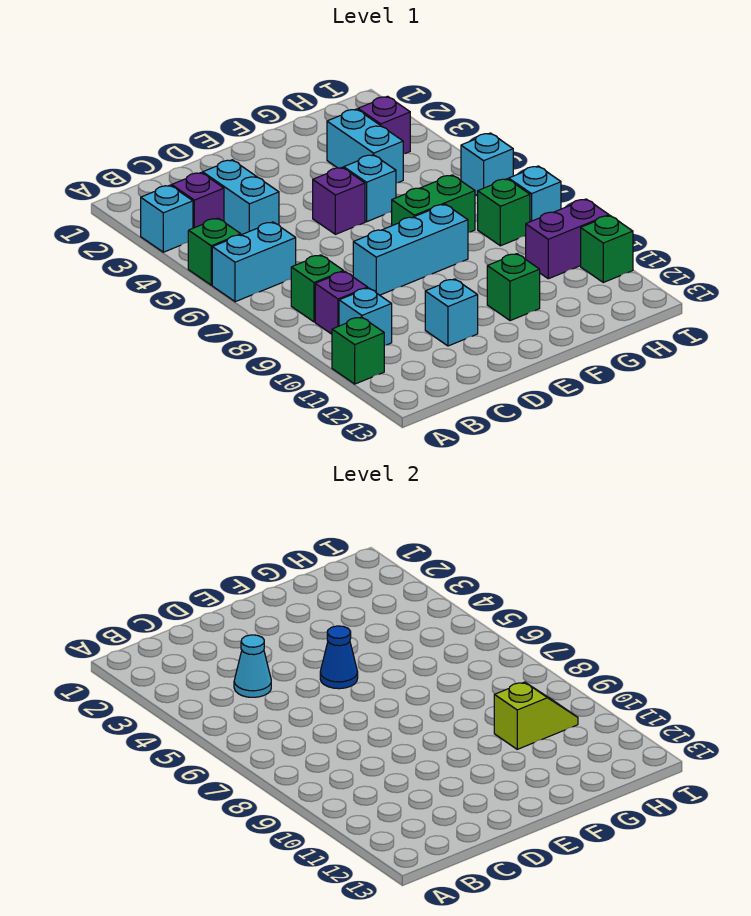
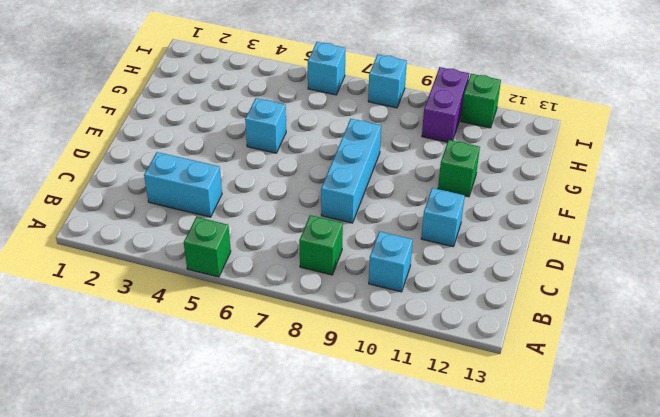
none -> cyan brick A3 level 1
none -> cyan brick A6:B6 level 1
none -> green brick A11 level 1

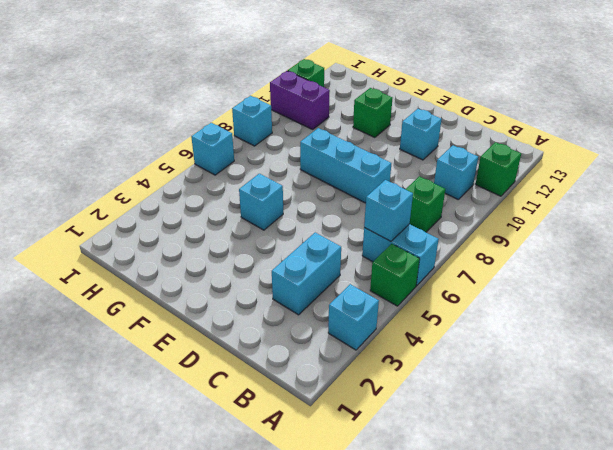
cyan brick B6 level 2 -> none
none -> purple brick B3 level 1
none -> purple brick B9 level 1
none -> purple brick E5 level 1

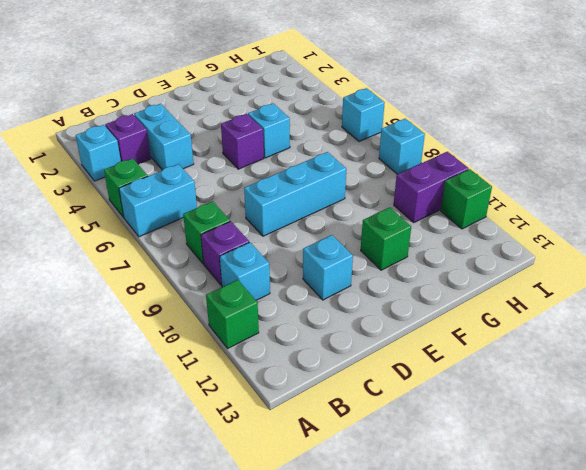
none -> green brick F7:G7 level 1
none -> cyan brick G3:G4 level 1
none -> purple brick H3 level 1

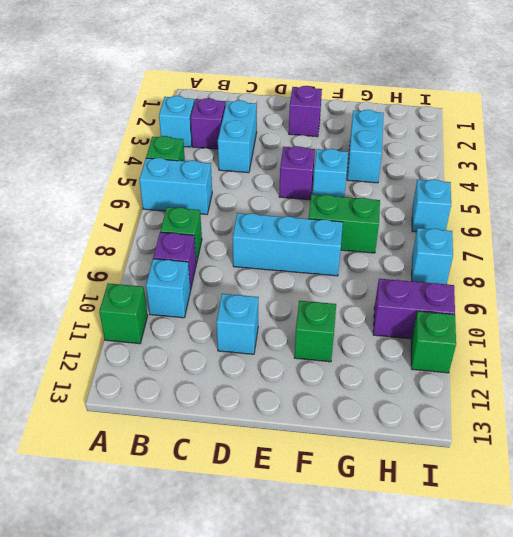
purple brick E2 level 1 -> purple brick H3 level 1
none -> green brick H8 level 1
none -> cyan cone C4 level 2
none -> blue cone E5 level 2

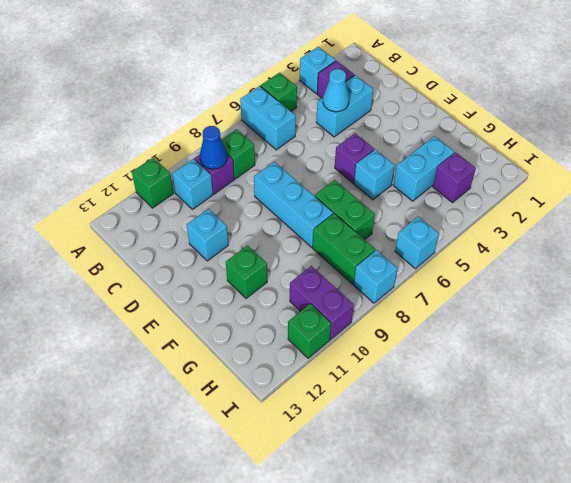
blue cone B9 level 2 -> blue cone E5 level 2
green brick G8:H8 level 1 -> green brick H8 level 1
none -> lime slope G10:H10 level 2 top G

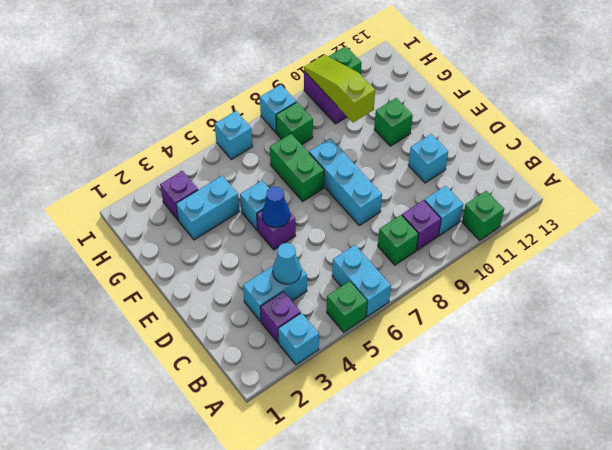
lime slope G10:I10 level 2 top G -> lime slope G10:H10 level 2 top G

